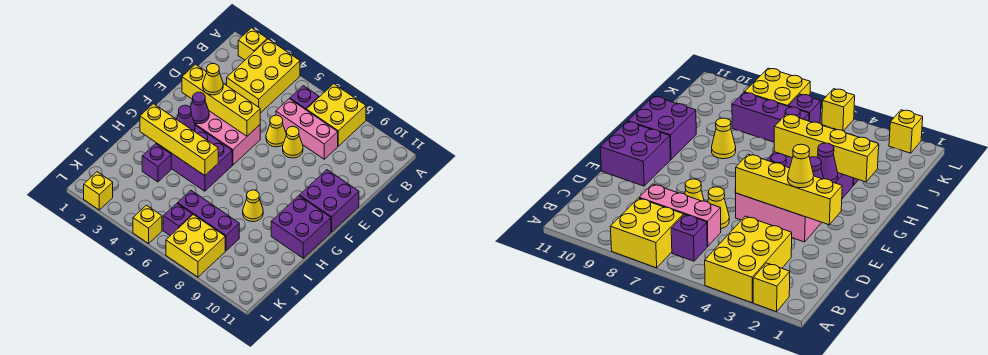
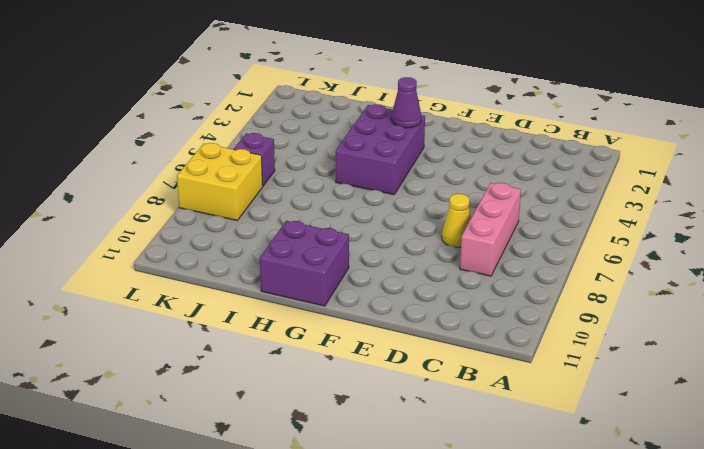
none -> yellow brick A2 level 1
none -> yellow brick A3:C4 level 1
none -> yellow brick A7:B8 level 1

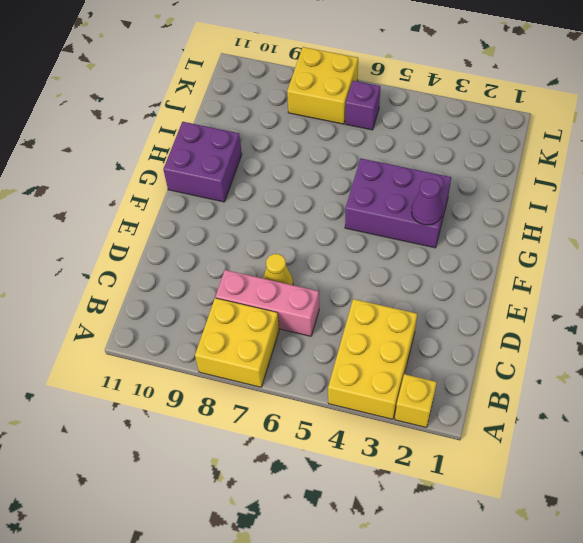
none -> purple brick B6 level 1
none -> yellow cone D6 level 1
none -> pink brick E3:F5 level 1

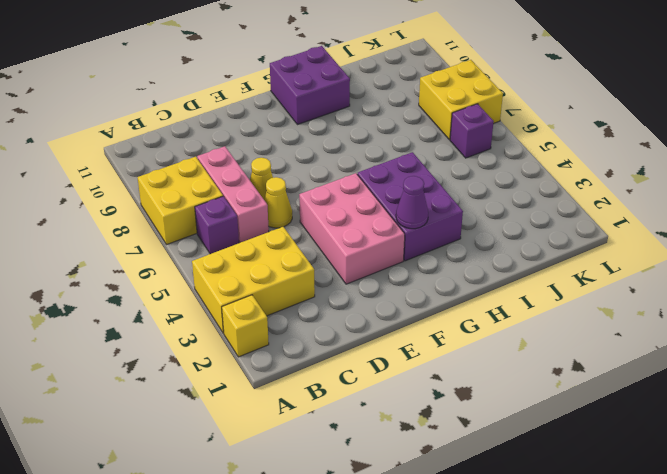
none -> purple brick E10:F11 level 1
none -> yellow cone H8 level 1
none -> purple brick I3 level 1

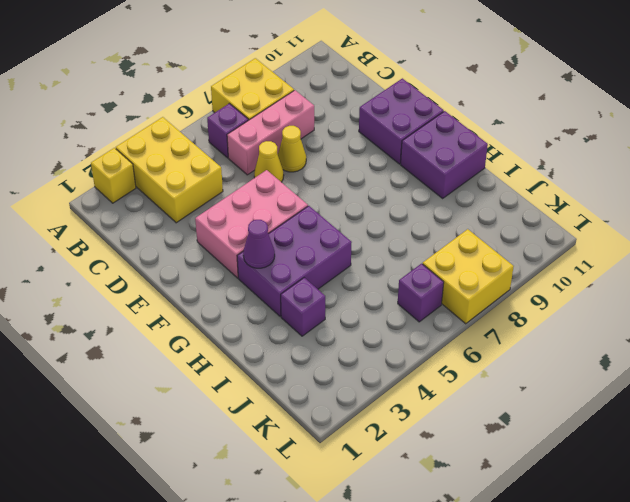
none -> yellow cone H8 level 1
none -> purple brick J6:J8 level 1
none -> yellow brick L2 level 1

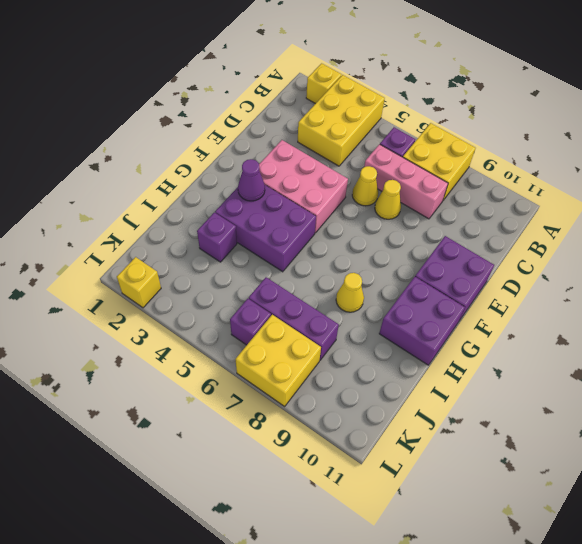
none -> yellow brick L5 level 1
none -> yellow brick E2:E5 level 2
none -> purple cone F3 level 2

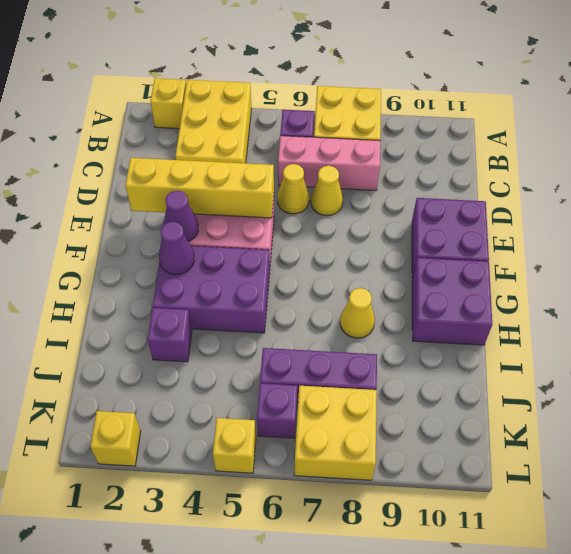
none -> yellow brick H2:H5 level 2
none -> yellow cone E3 level 3

